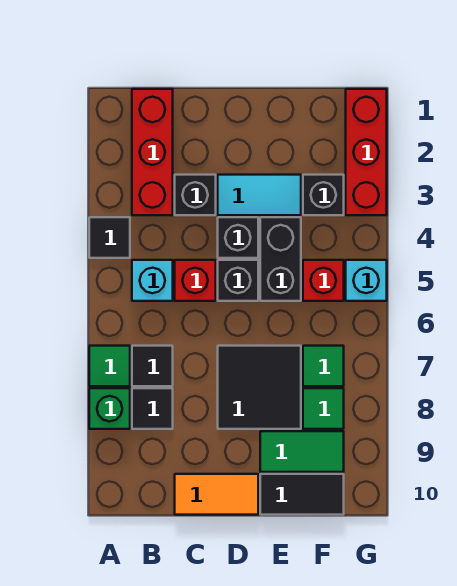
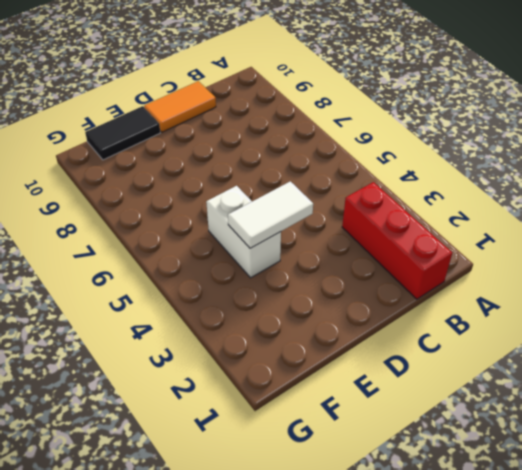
white tile D4:E4 level 2 -> none
white brick E4:E5 level 1 -> black brick E4:E5 level 1
none -> black tile A4 level 1
none -> green tile A7 level 1
none -> green brick A8 level 1

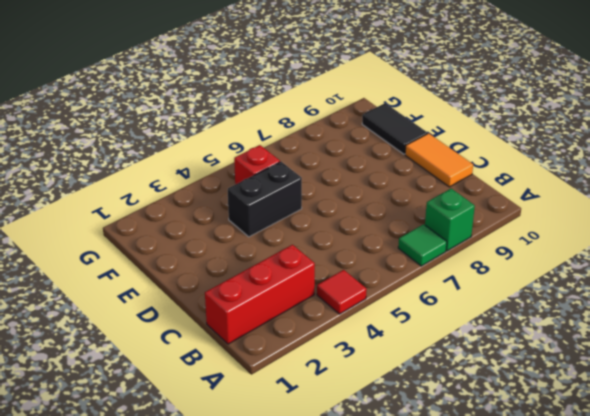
red tile A4 level 1 -> black tile A4 level 1
none -> cyan brick B5 level 1
none -> black tile B7 level 1
none -> black tile B8 level 1

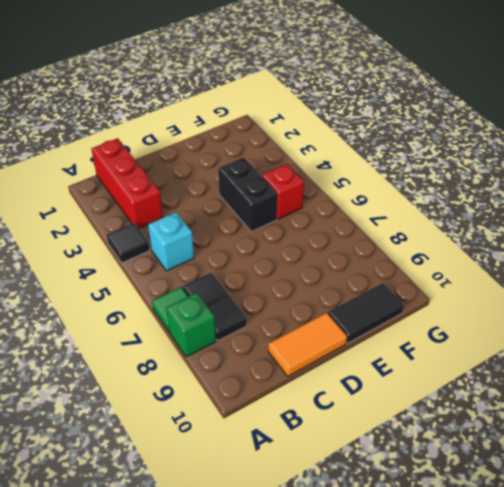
none -> black brick C3 level 1
none -> red brick C5 level 1
none -> cyan tile D3:E3 level 1

